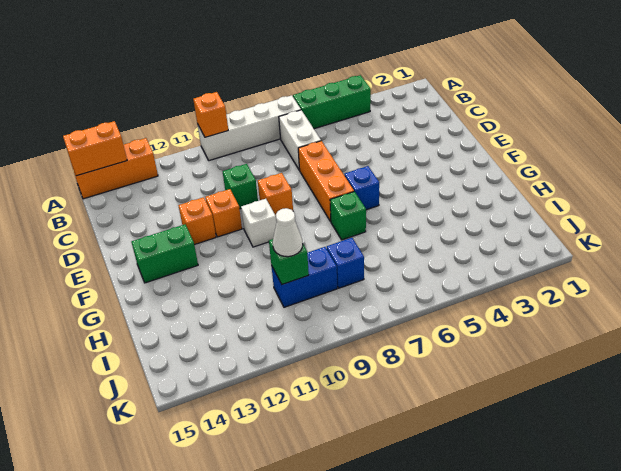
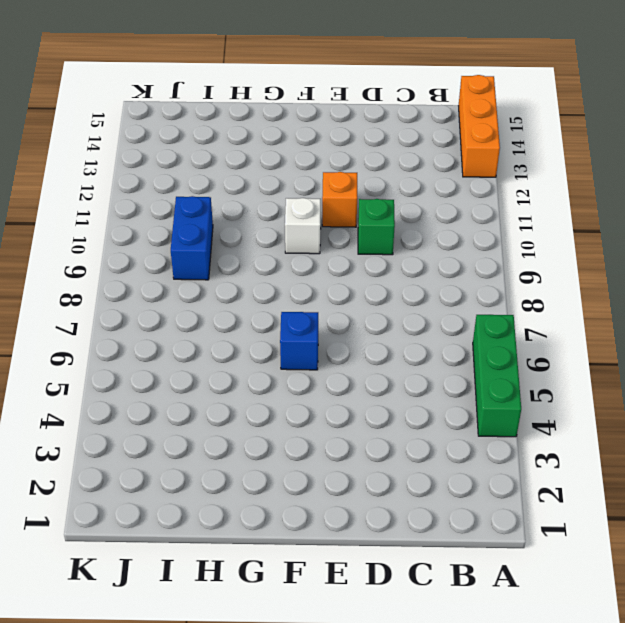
none -> white brick A7:A10 level 1
none -> white brick B7:C7 level 1
none -> orange brick D7:F7 level 1

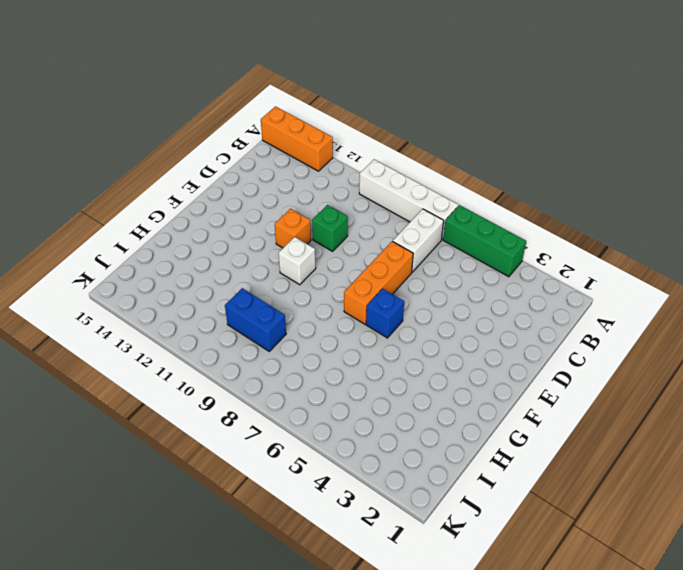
none -> orange brick E9 level 1
none -> orange brick E12 level 1
none -> green brick F13:F14 level 1

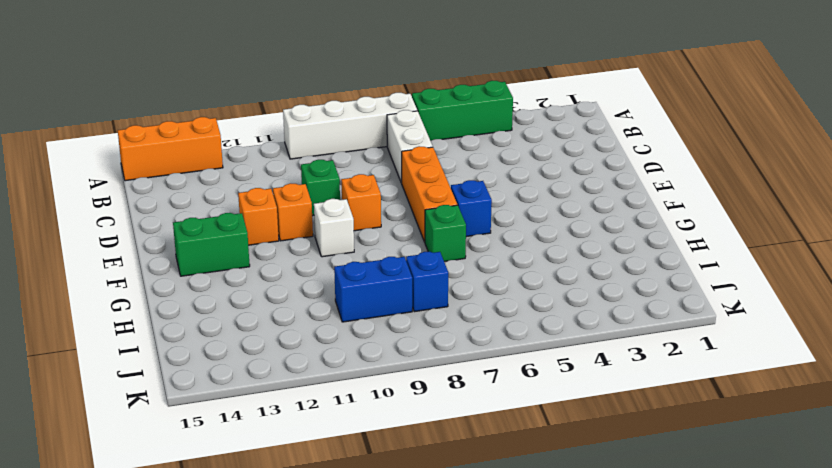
none -> orange brick A10 level 2
none -> orange brick A14:A15 level 2
none -> green brick I10 level 2

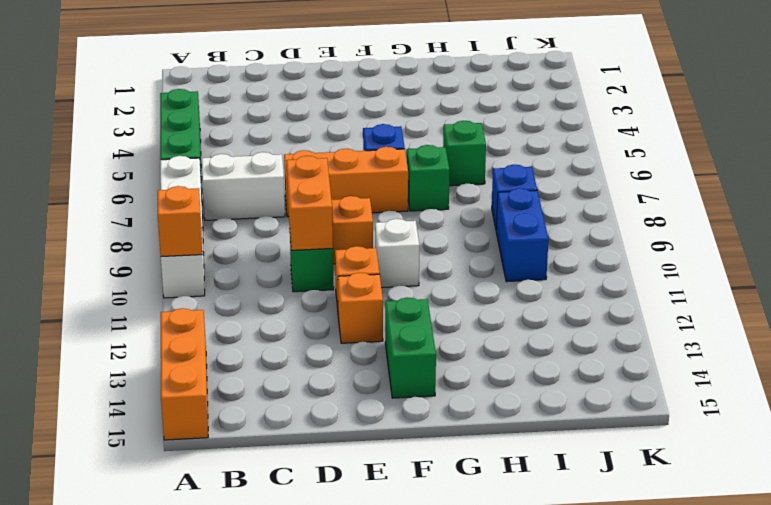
orange brick D9:D10 level 2 -> orange brick A14:A15 level 2
green brick H6 level 1 -> green brick I10 level 2
none -> white cone I10 level 3

